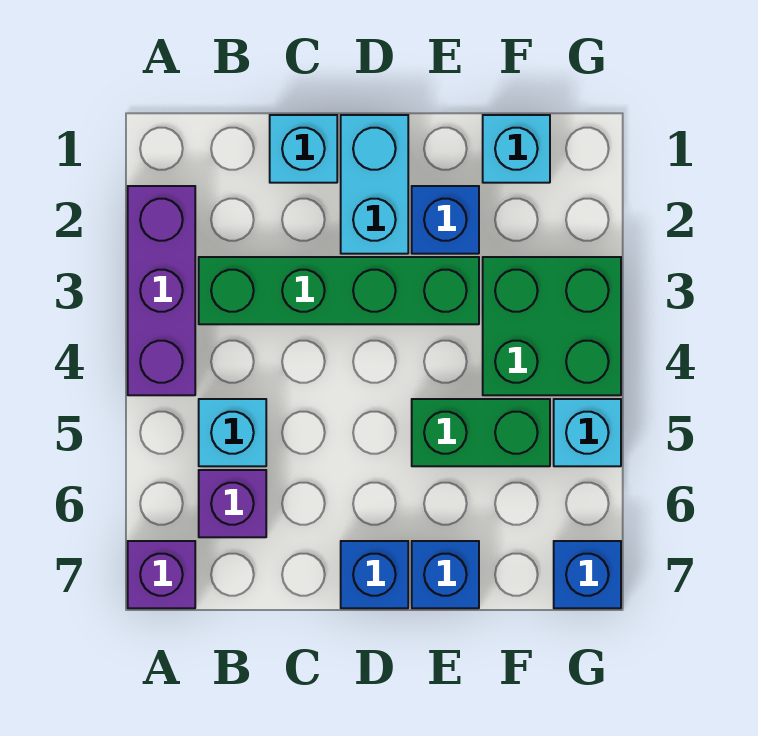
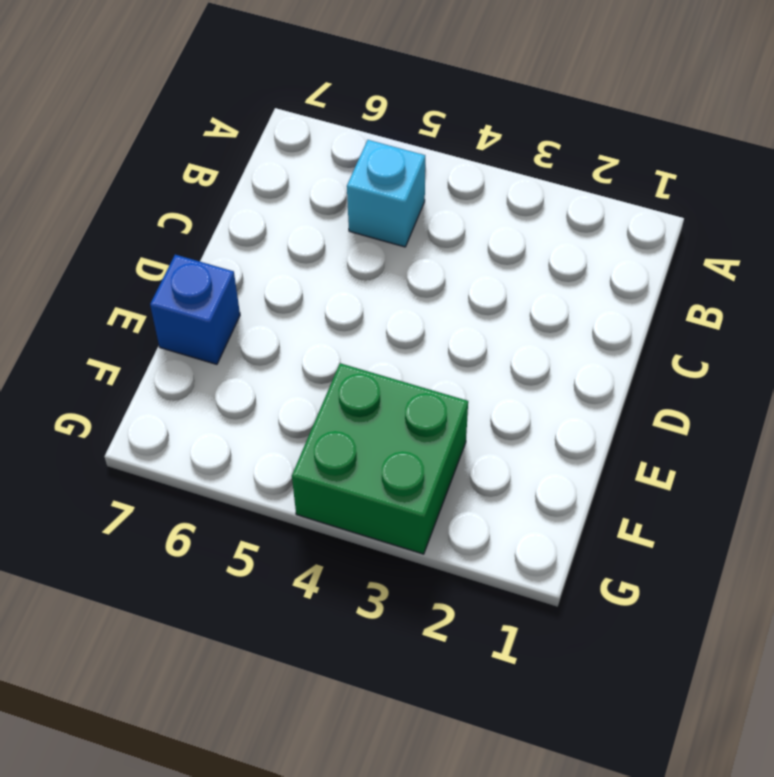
none -> purple brick A2:A4 level 1
none -> purple brick A7 level 1
none -> green brick B3:E3 level 1

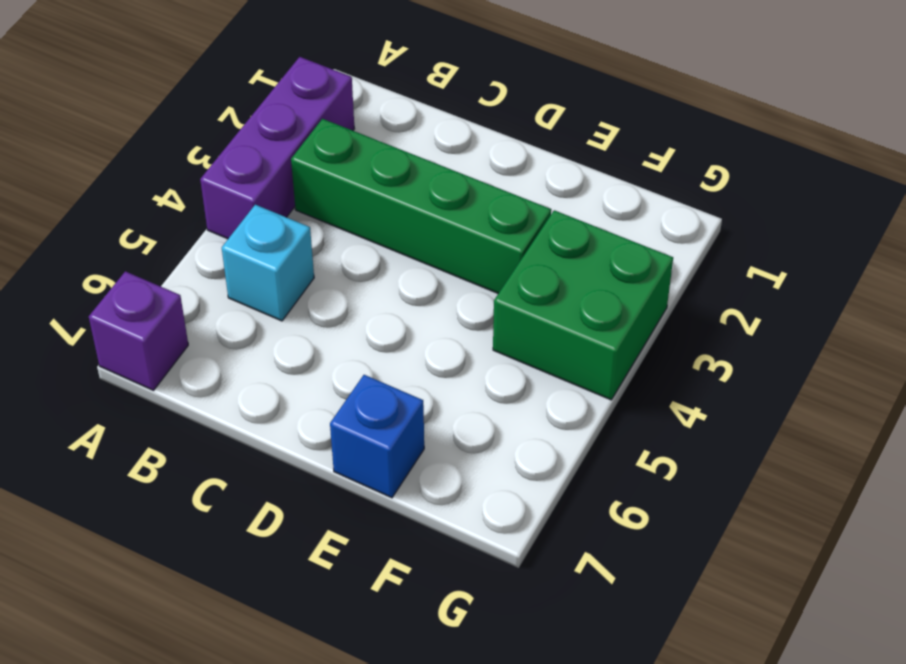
none -> purple brick B6 level 1
none -> cyan brick C1 level 1
none -> cyan brick D1:D2 level 1

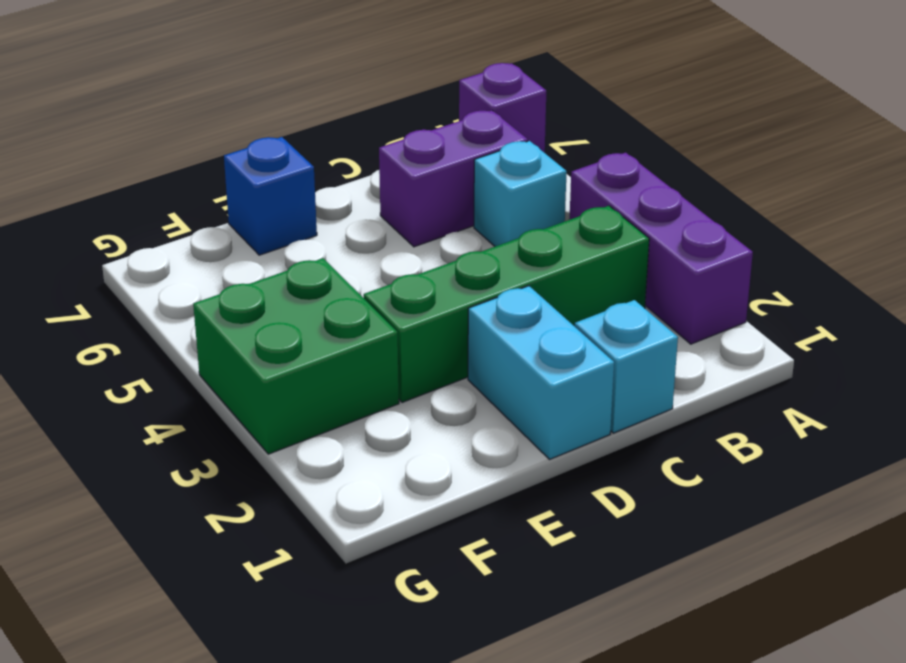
purple brick B6:C6 level 1 -> purple brick B6 level 1
none -> blue brick D7 level 1
none -> blue brick E2 level 1
none -> green brick E5:F5 level 1

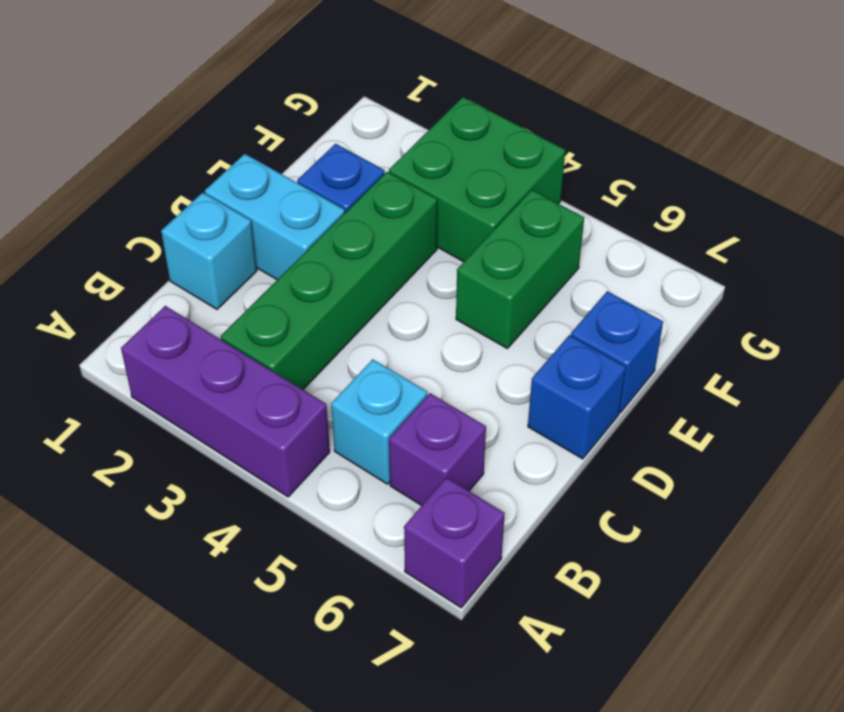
none -> cyan brick F1 level 1
none -> cyan brick G5 level 1
none -> blue brick G7 level 1

